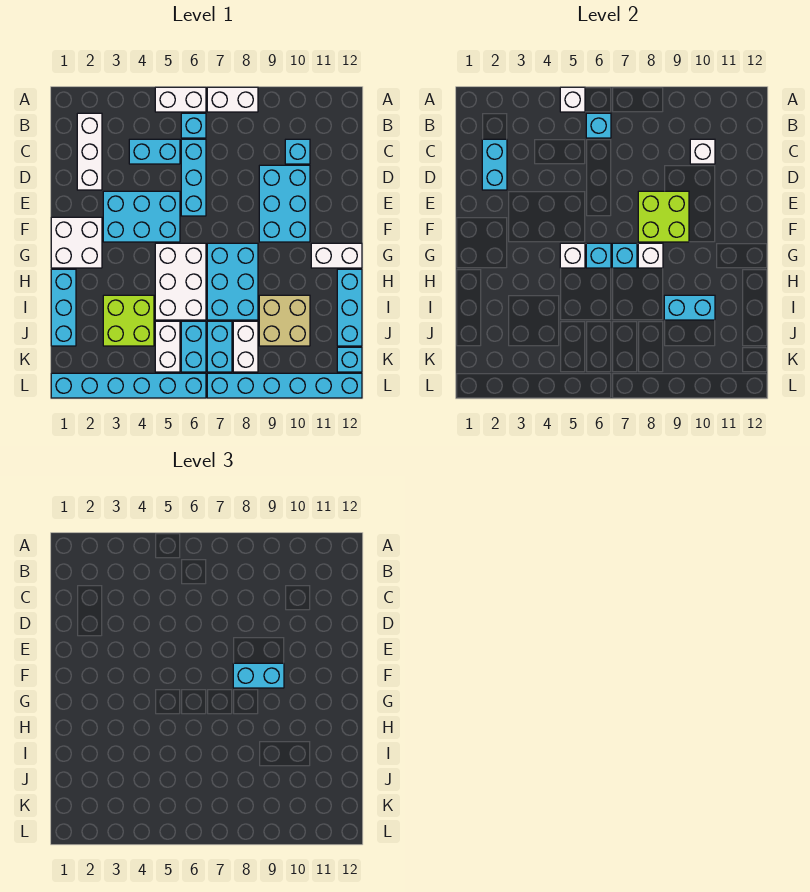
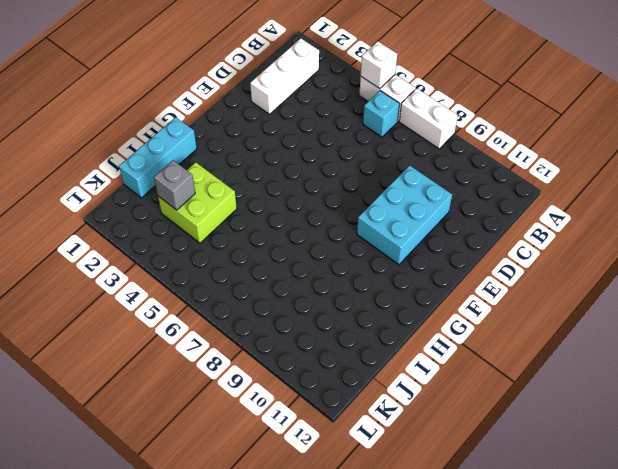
grey brick J3 level 2 -> none
none -> cyan brick C4:C5 level 1
none -> cyan brick C6:E6 level 1
none -> cyan brick C10 level 1
none -> cyan brick E3:F5 level 1

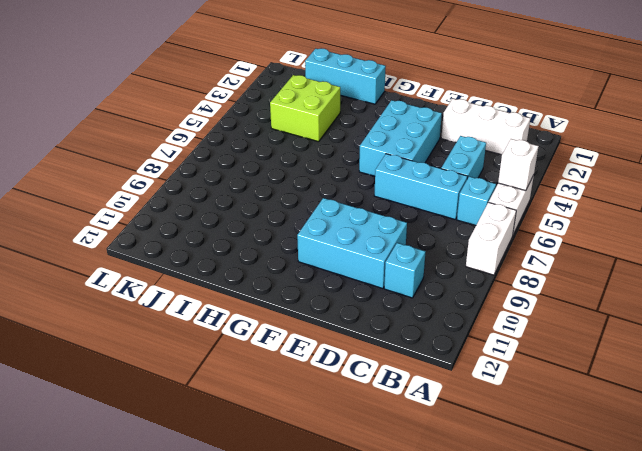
none -> white brick F1:G2 level 1
none -> white brick G5:I6 level 1
none -> cyan brick G7:I8 level 1
none -> white brick G11:G12 level 1

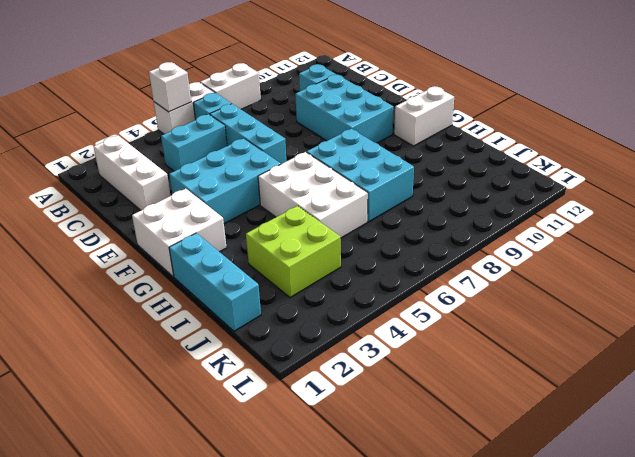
none -> cyan brick H12:J12 level 1
none -> tan brick I9:J10 level 1
none -> white brick J5:K5 level 1
none -> cyan brick J6:K6 level 1

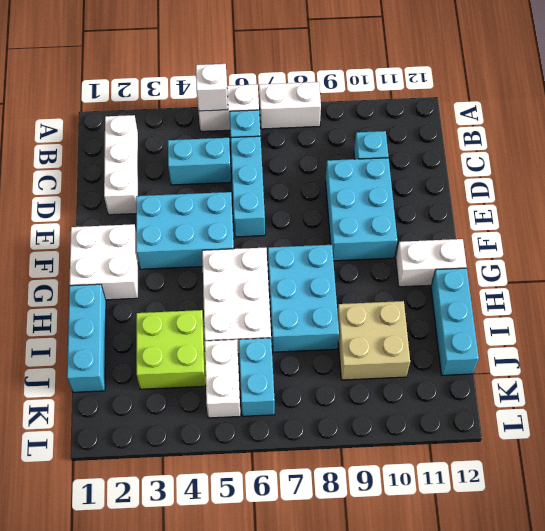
none -> cyan brick J7:K7 level 1
none -> white brick J8:K8 level 1
none -> cyan brick K12 level 1
none -> cyan brick L1:L6 level 1

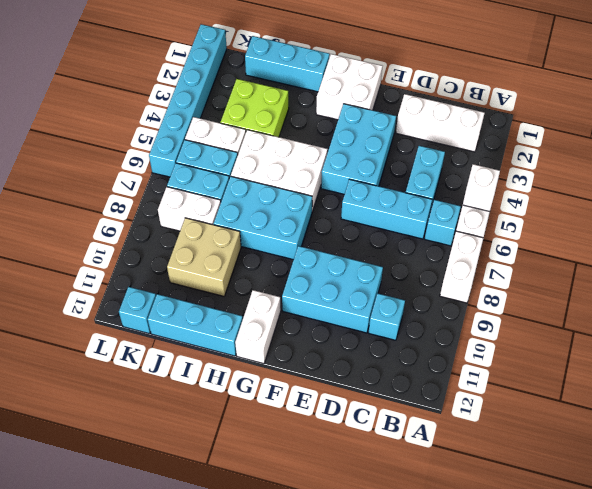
none -> cyan brick L7:L12 level 1
none -> cyan brick B6 level 2
none -> cyan brick C2:D2 level 2
none -> white brick C10 level 2

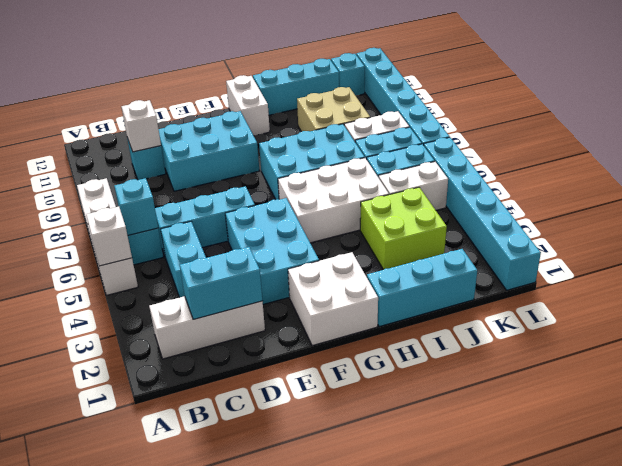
none -> lime brick E8:F9 level 2
none -> white brick G5 level 2
none -> cyan brick G6 level 2
none -> cyan brick G7 level 2

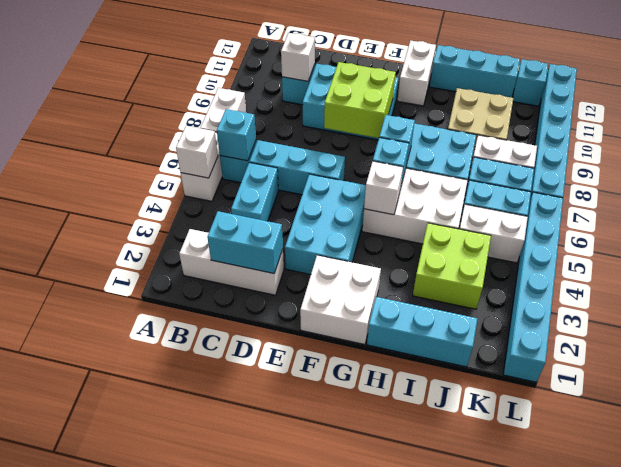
none -> white brick G8 level 2
none -> cyan brick I9:I10 level 2
none -> cyan brick F8:F9 level 3

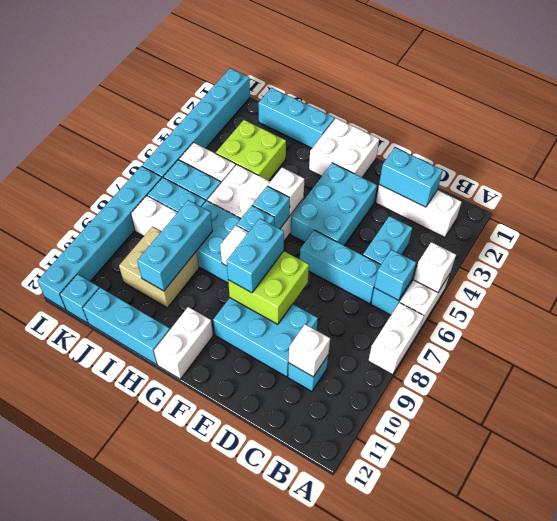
cyan brick I8:I10 level 2 -> cyan brick I9:I10 level 2

